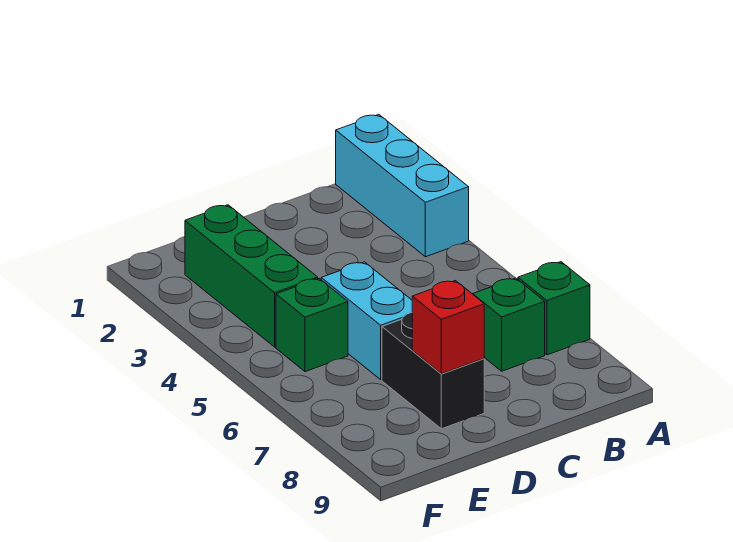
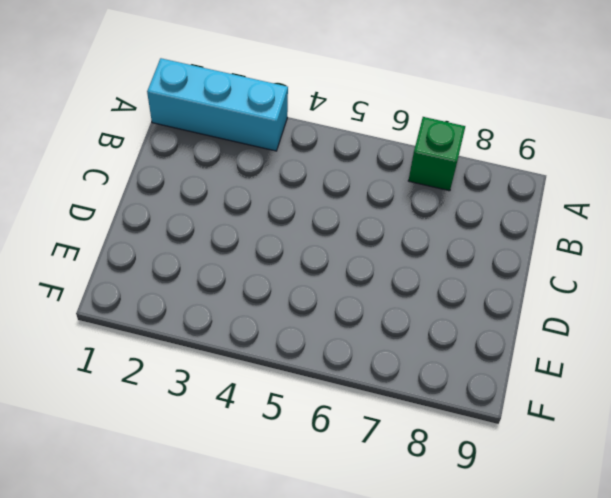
none -> green brick B7 level 1
none -> cyan brick D5:D6 level 1

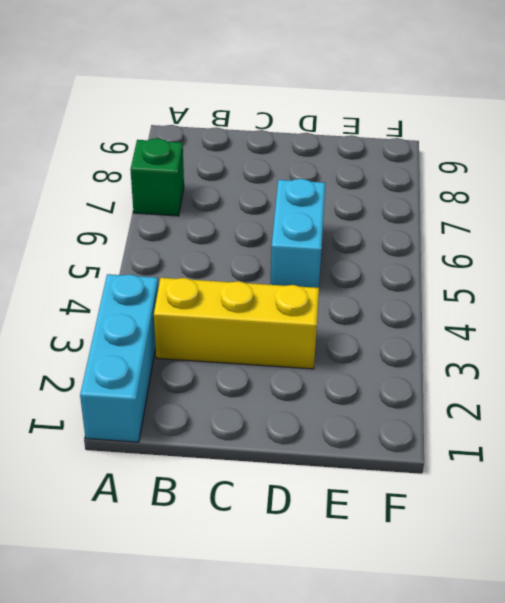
yellow brick B3:D3 level 1 -> none
none -> green brick B7 level 1
none -> black brick D7:D8 level 1

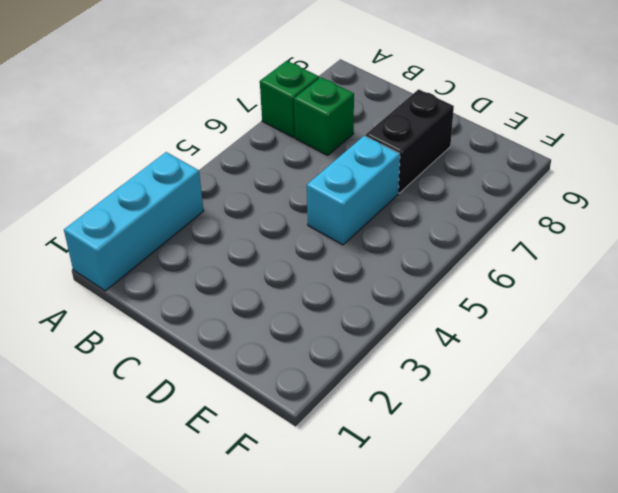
none -> green brick E2:E4 level 1
none -> green brick E5 level 1

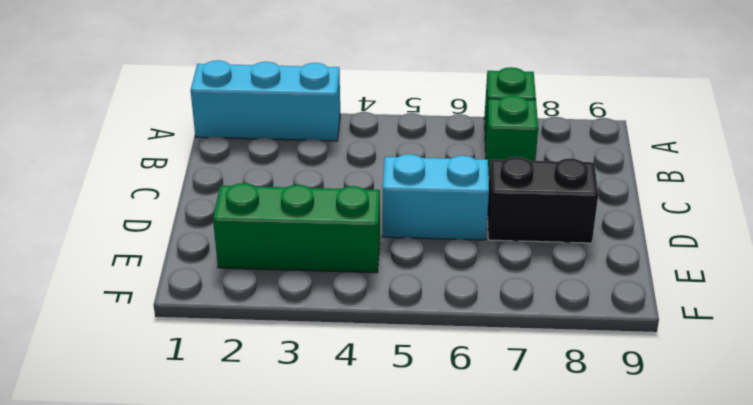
none -> green brick E5 level 1
none -> red brick D8 level 2

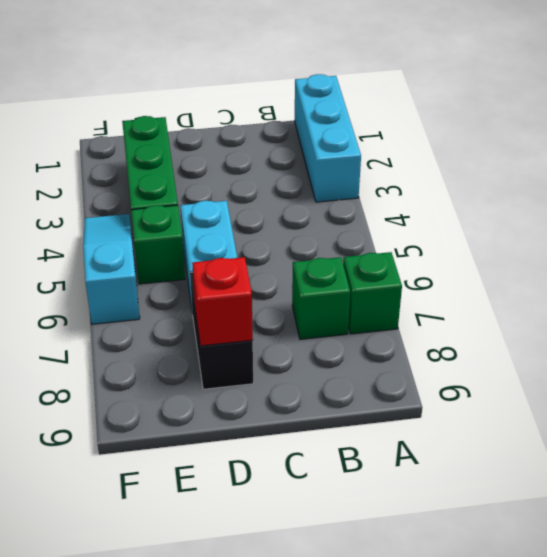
cyan slope F4:F6 level 1 top 6 -> none

